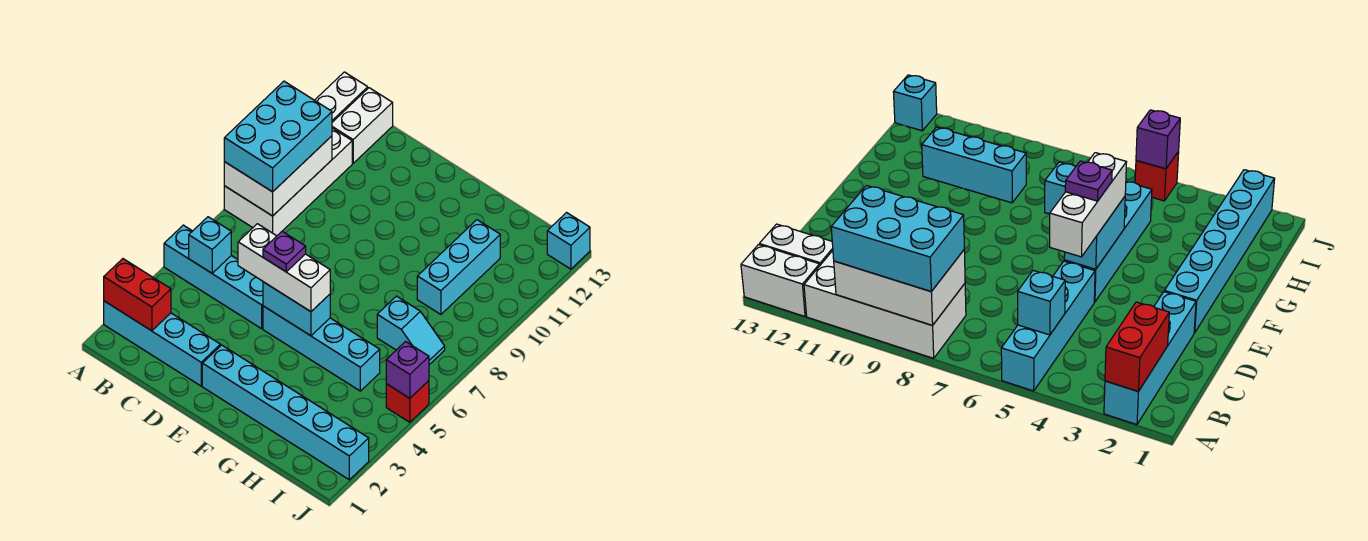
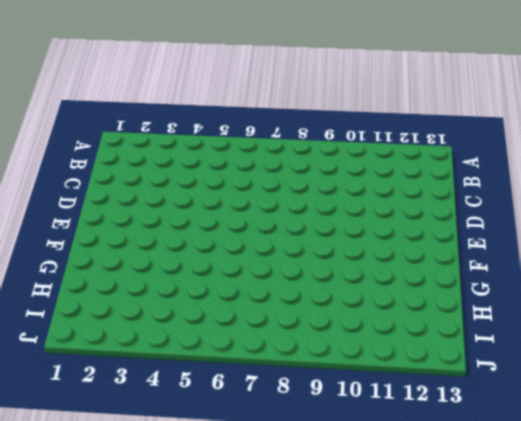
none -> cyan brick A2:D2 level 1
none -> cyan brick A5:D5 level 1
none -> white brick A8:B11 level 1

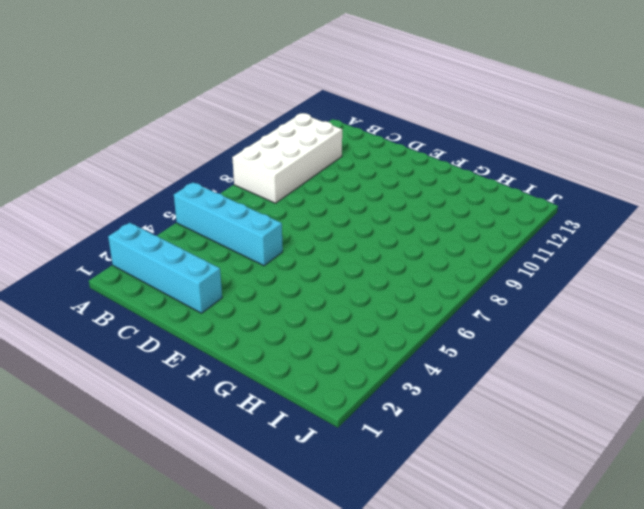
none -> white brick A12:A13 level 1
none -> white brick B12:B13 level 1
none -> cyan brick E2:J2 level 1

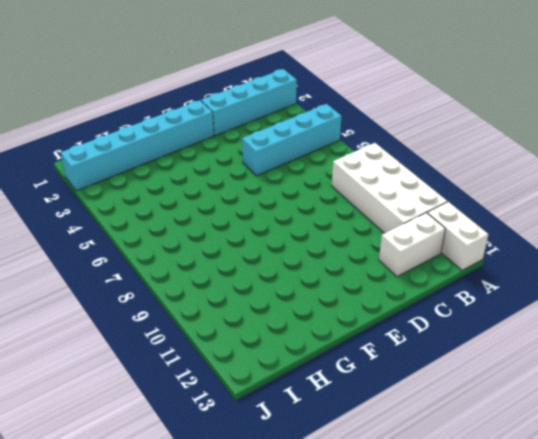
white brick B12:C12 level 1 -> white brick B12:B13 level 1
none -> cyan brick E5:H5 level 1
none -> cyan slope H7:I7 level 1 top H
none -> cyan brick H9:H11 level 1

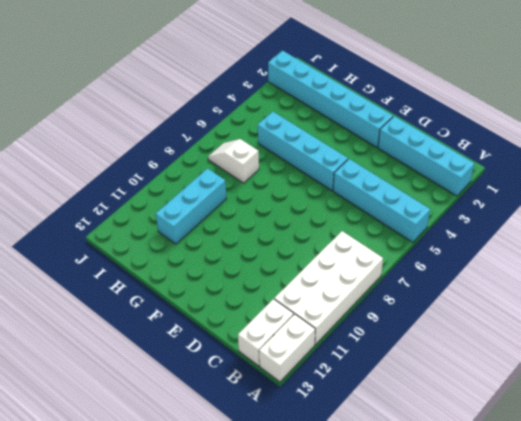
white slope H7:I7 level 1 top H -> cyan slope H7:I7 level 1 top H
none -> red brick J5 level 1
none -> cyan brick J13 level 1
none -> red brick A2:B2 level 2

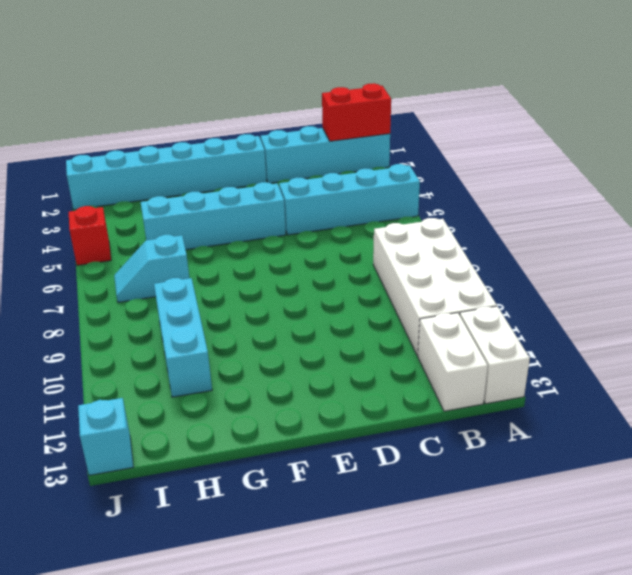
none -> white brick A8:B10 level 2
none -> cyan brick B5 level 2
none -> cyan brick E5:F5 level 2

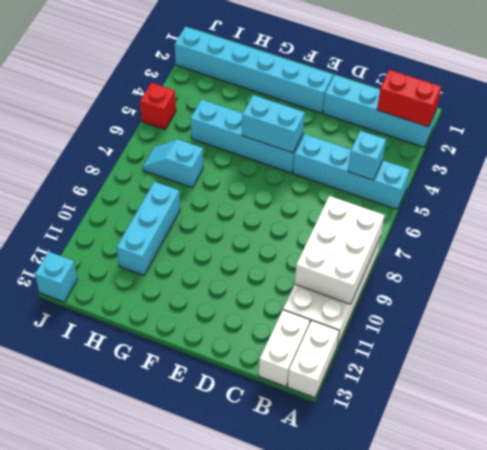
none -> purple brick J5 level 2
none -> cyan brick A8:B10 level 3
none -> white brick D5:F5 level 3

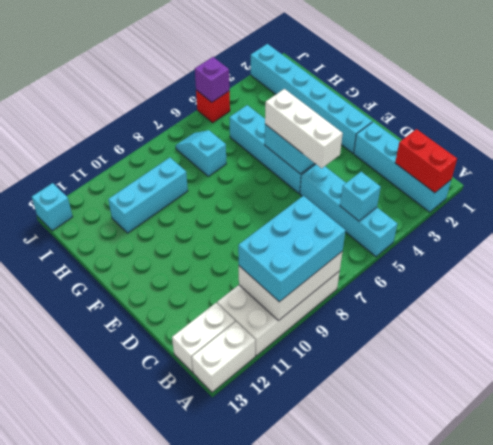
none -> purple plate E5 level 4

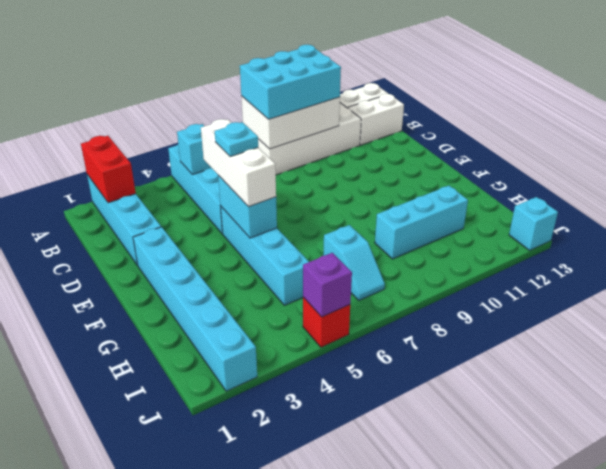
cyan plate E5 level 4 -> purple plate E5 level 4

